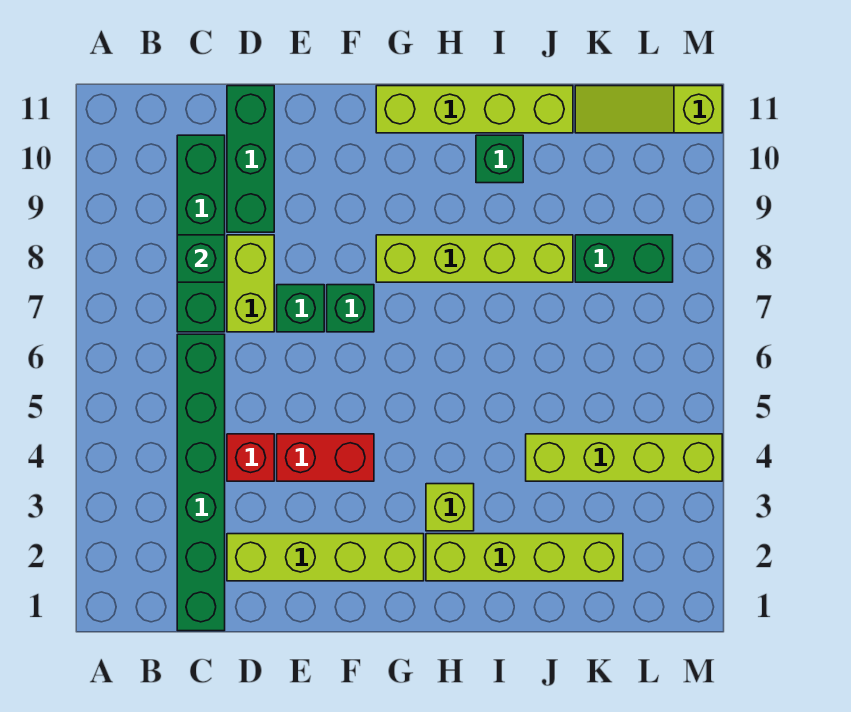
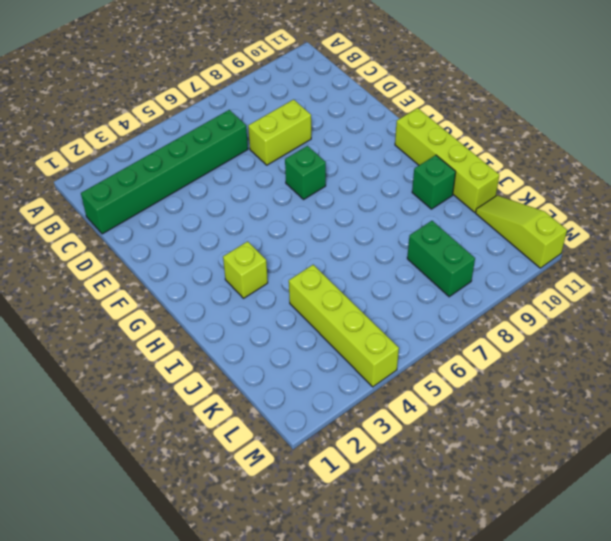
none -> green brick C7:C10 level 1
none -> lime brick D2:G2 level 1
none -> red brick D4 level 1

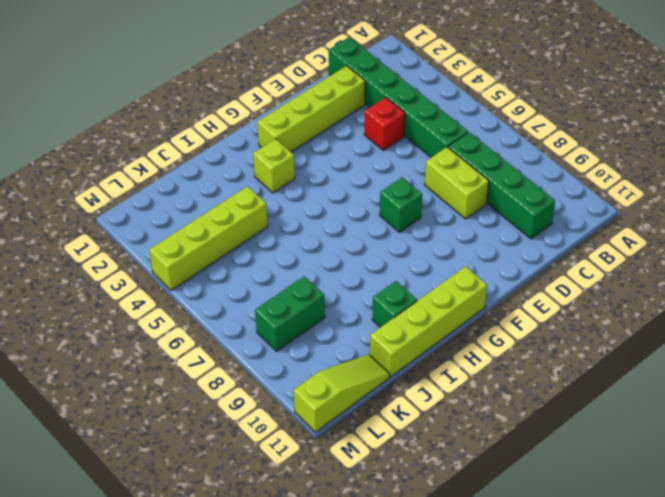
none -> green brick D9:D11 level 1
none -> red brick E4:F4 level 1
none -> green brick E7 level 1

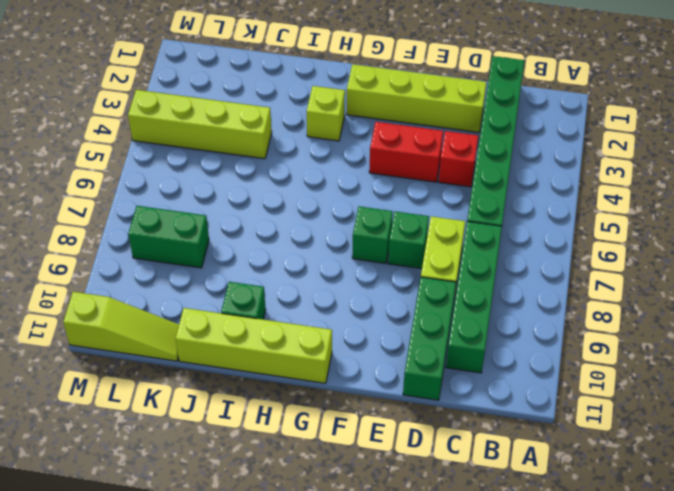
none -> lime brick G8:J8 level 1
none -> lime brick H2:K2 level 1
none -> green brick C8 level 2

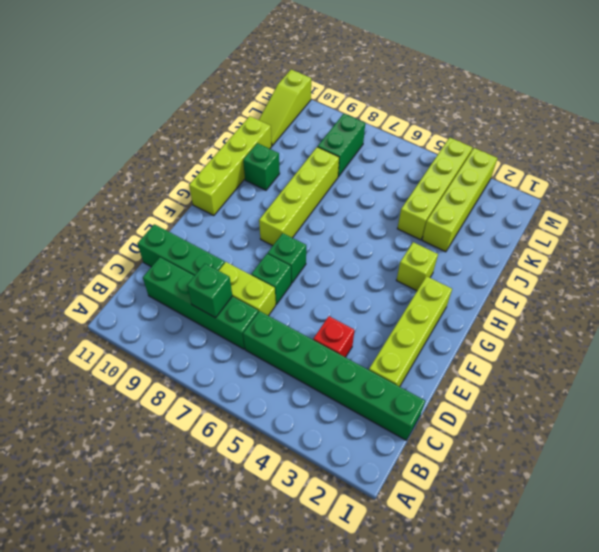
lime brick J3:M3 level 1 -> lime brick H2:K2 level 1
none -> red brick E4:F4 level 1

